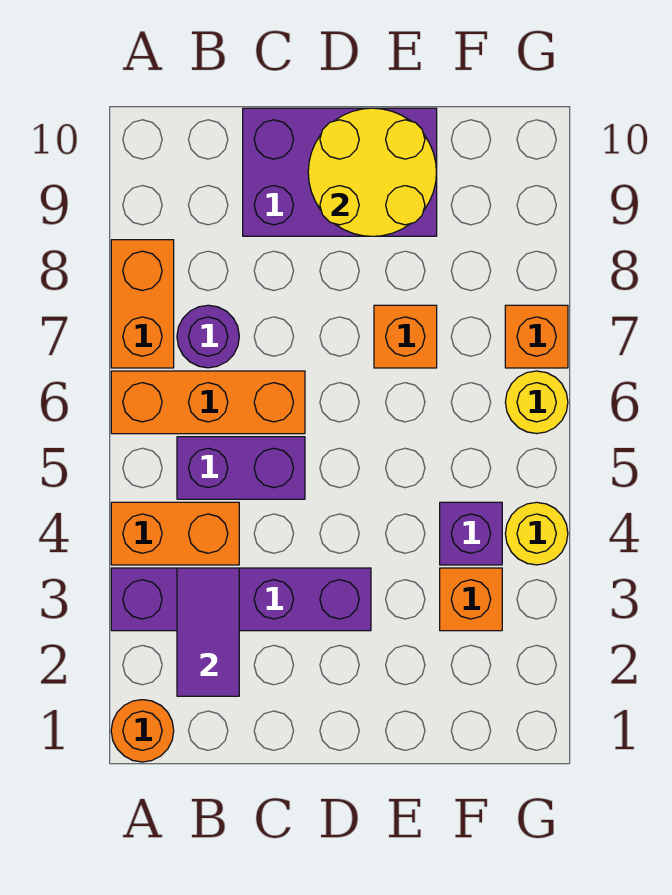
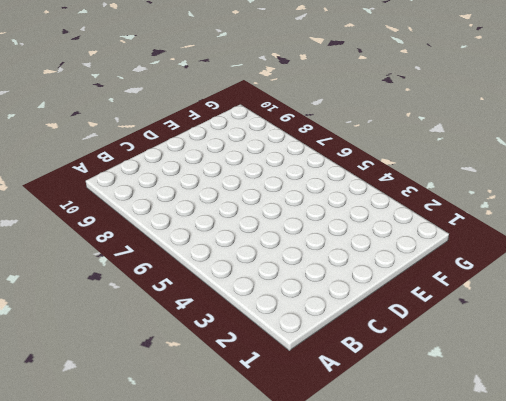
none -> orange round brick A1 level 1
none -> purple brick A3:D3 level 1
none -> orange brick A4:B4 level 1

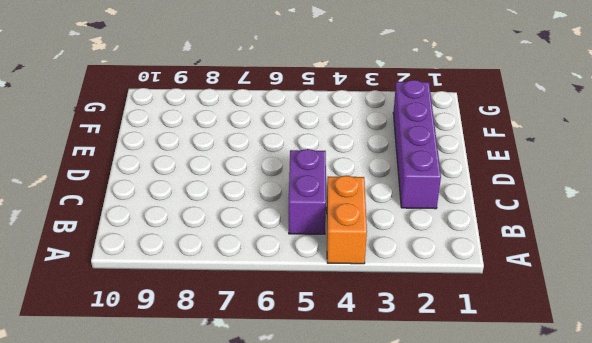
purple brick C2:F2 level 1 -> purple brick A3:D3 level 1
none -> orange round brick A1 level 1
none -> orange brick A6:C6 level 1
none -> orange brick A7:A8 level 1

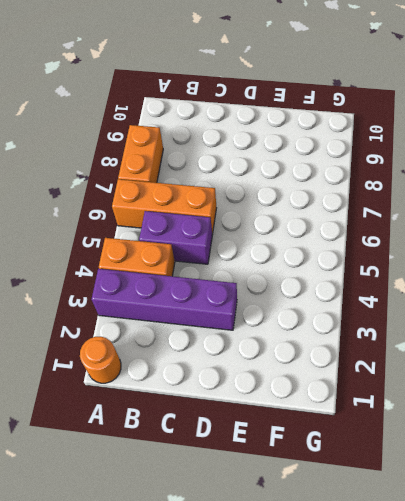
none -> purple round brick B7 level 1
none -> purple brick C9:E10 level 1
none -> orange brick E7 level 1

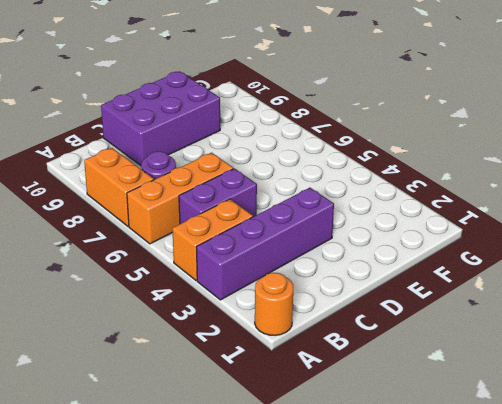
none -> orange brick E7 level 1
none -> orange brick F3 level 1
none -> purple brick F4 level 1

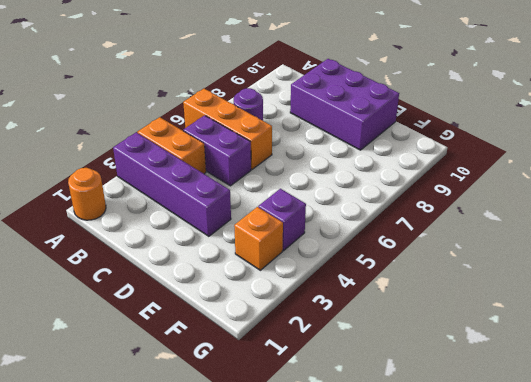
none -> orange brick A7:A8 level 1
none -> orange brick E7 level 1
none -> yellow round brick G4 level 1

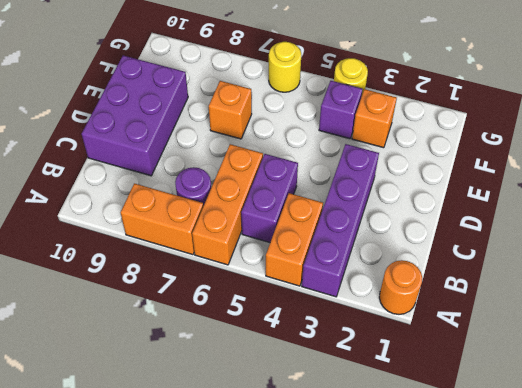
none -> orange brick G7 level 1
none -> purple tile B2:B3 level 2
none -> yellow round brick D9:E10 level 2

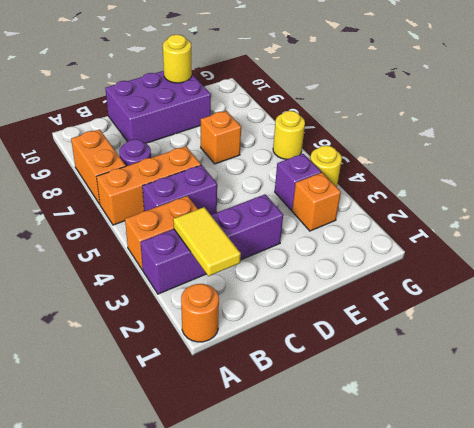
yellow tile B2:B3 level 2 -> purple tile B2:B3 level 2
yellow round brick E10 level 2 -> yellow round brick D9:E10 level 2
none -> orange brick G7 level 1

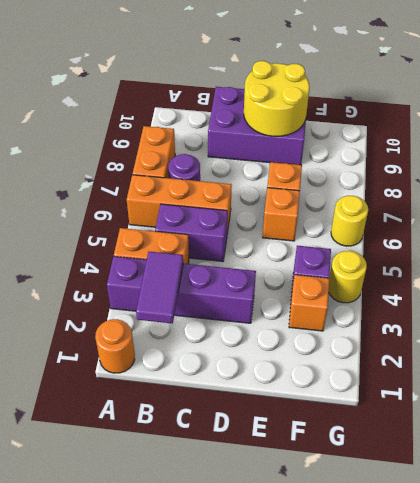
orange brick E6 level 1 -> orange brick G7 level 1

